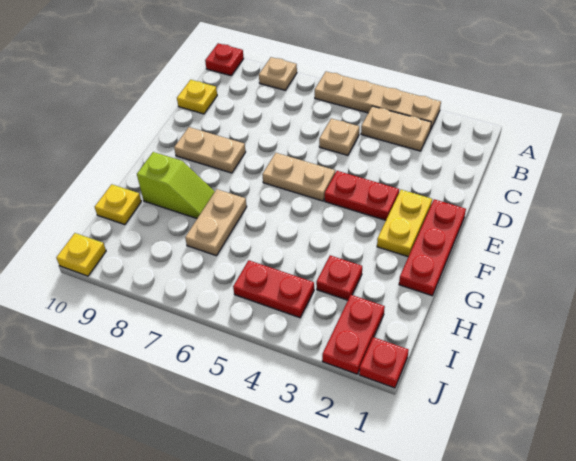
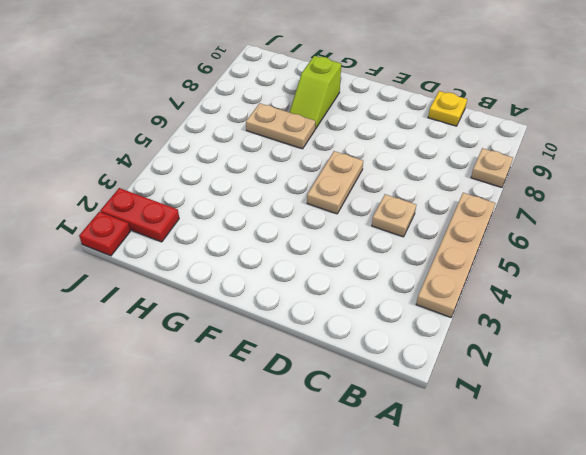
none -> red plate A10 level 1
none -> tan plate B3:B4 level 1
none -> red plate E1:G1 level 1

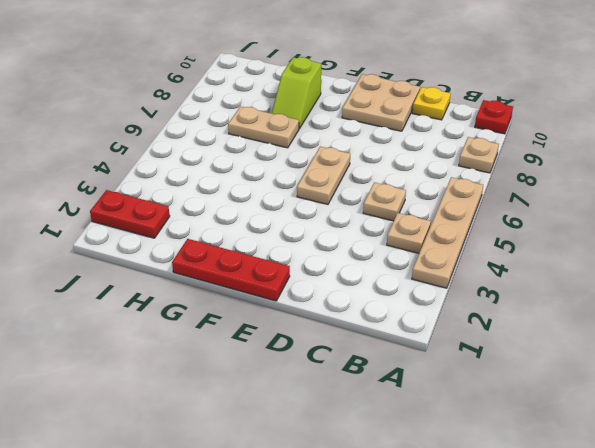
tan plate B4 level 1 -> tan plate B3:B4 level 1
tan plate D9:E10 level 1 -> tan plate E8:E9 level 1
none -> yellow plate E2:F2 level 1
none -> red plate E3:E4 level 1
none -> red plate H3 level 1

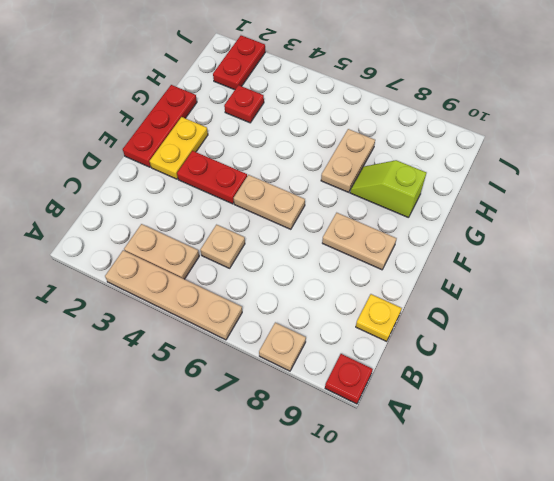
none -> yellow plate H10 level 1
none -> red plate I4:I5 level 1
none -> red plate J1 level 1

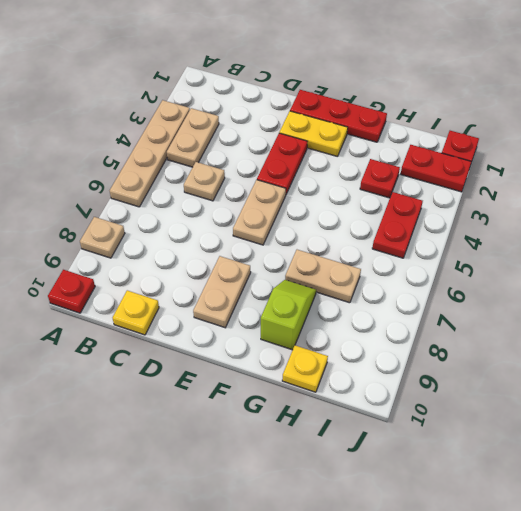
none -> yellow plate J10 level 1

